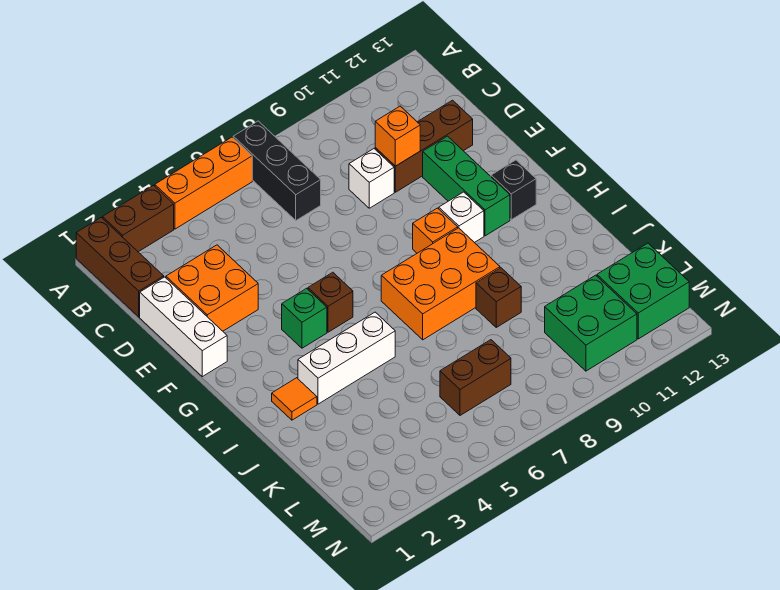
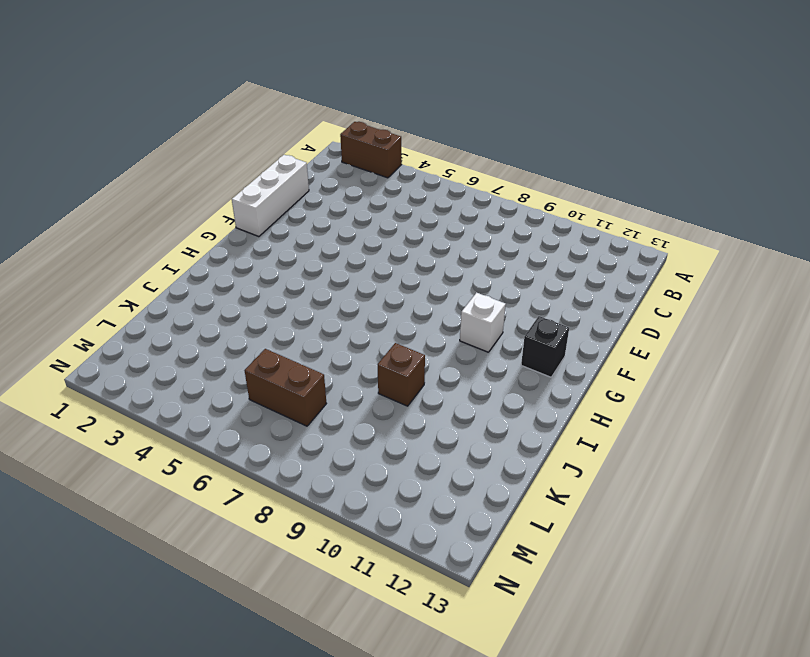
none -> brown brick A1:C1 level 1
none -> orange brick A4:A6 level 1
none -> black brick A7:C7 level 1

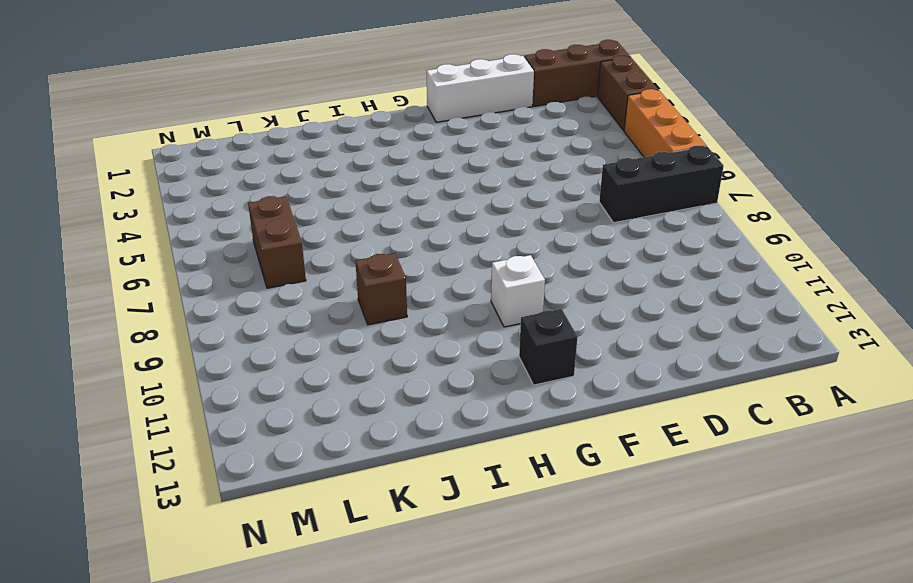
none -> orange brick D2:E3 level 1
none -> white brick D9 level 1
none -> brown brick D10:D12 level 1

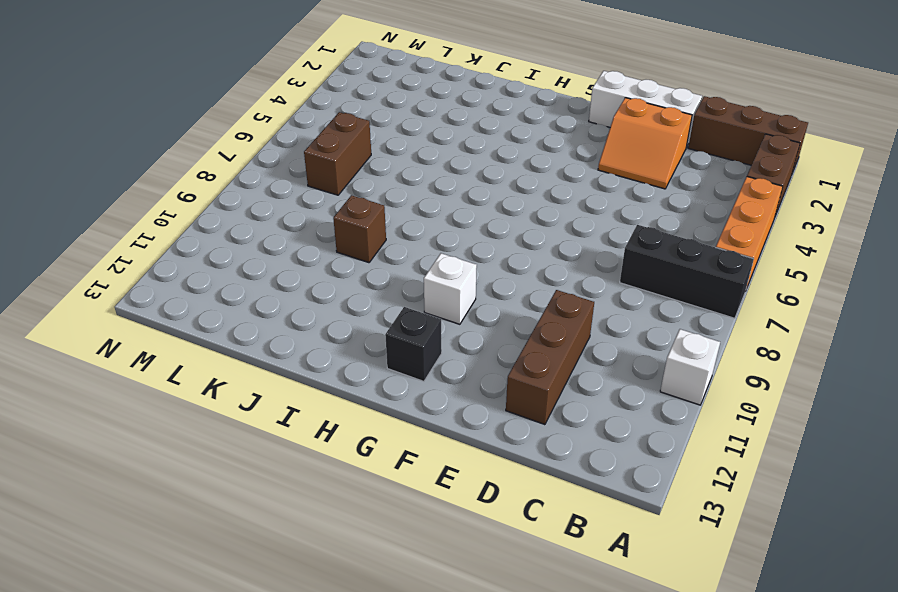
white brick A10 level 1 -> white brick D9 level 1
orange slope D2:E3 level 1 top 2 -> orange brick D2:E3 level 1
none -> green brick E11:G11 level 1
none -> green brick G4 level 1
none -> brown brick G5 level 1

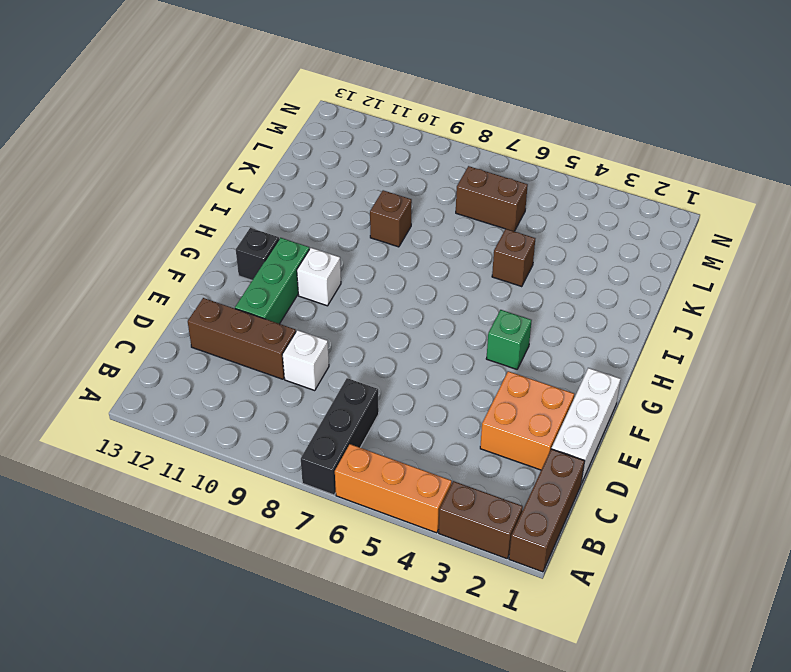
brown brick J5 level 1 -> brown brick G5 level 1
none -> orange brick G9 level 1
none -> orange brick H7:I9 level 1
none -> orange tile I2 level 1

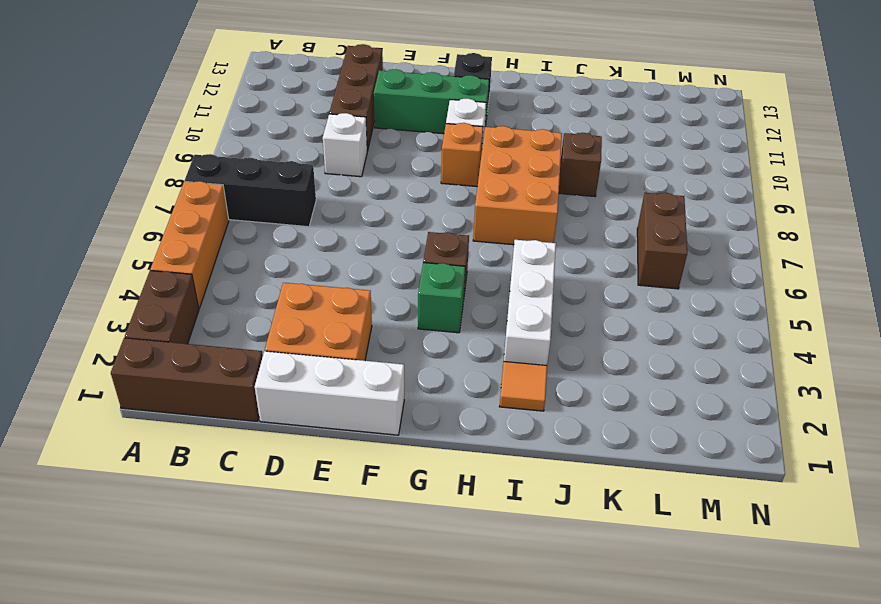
none -> green brick L10:M11 level 1
none -> green brick L12:M13 level 1
none -> orange brick D10 level 2

